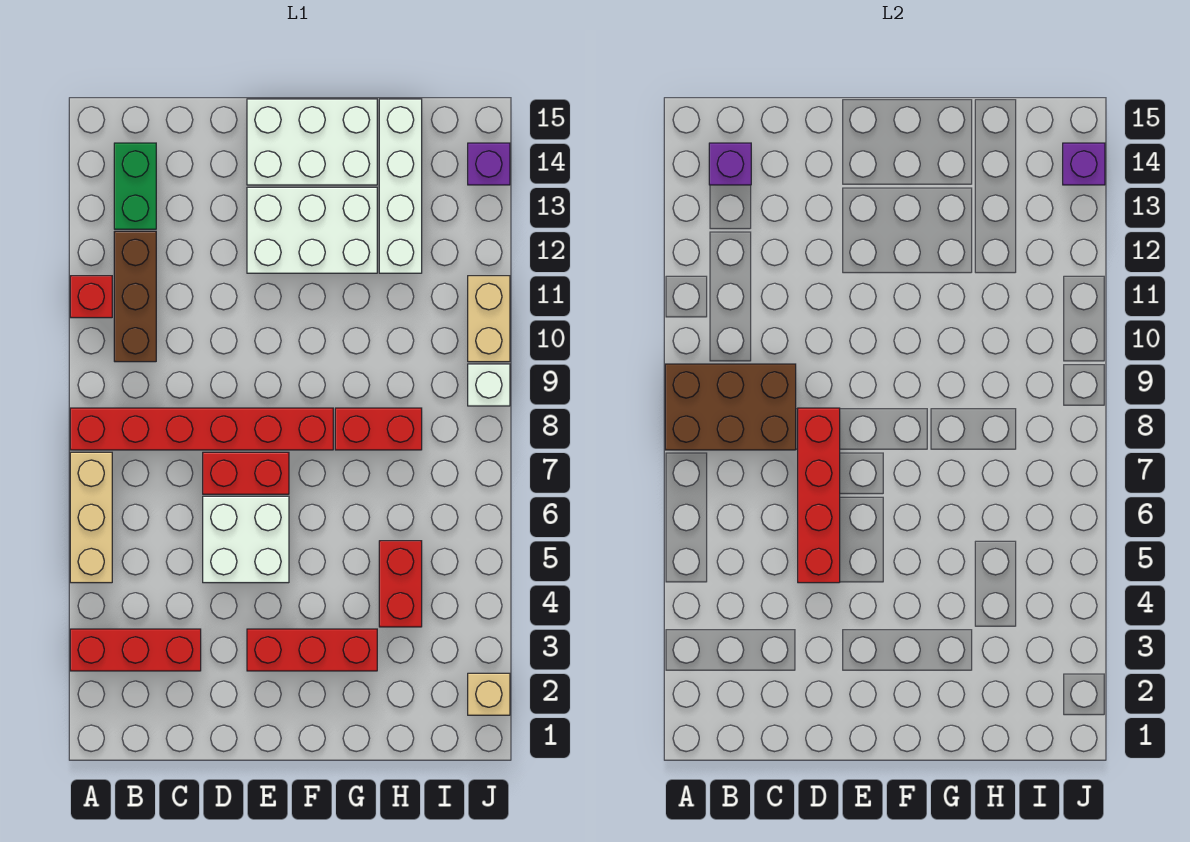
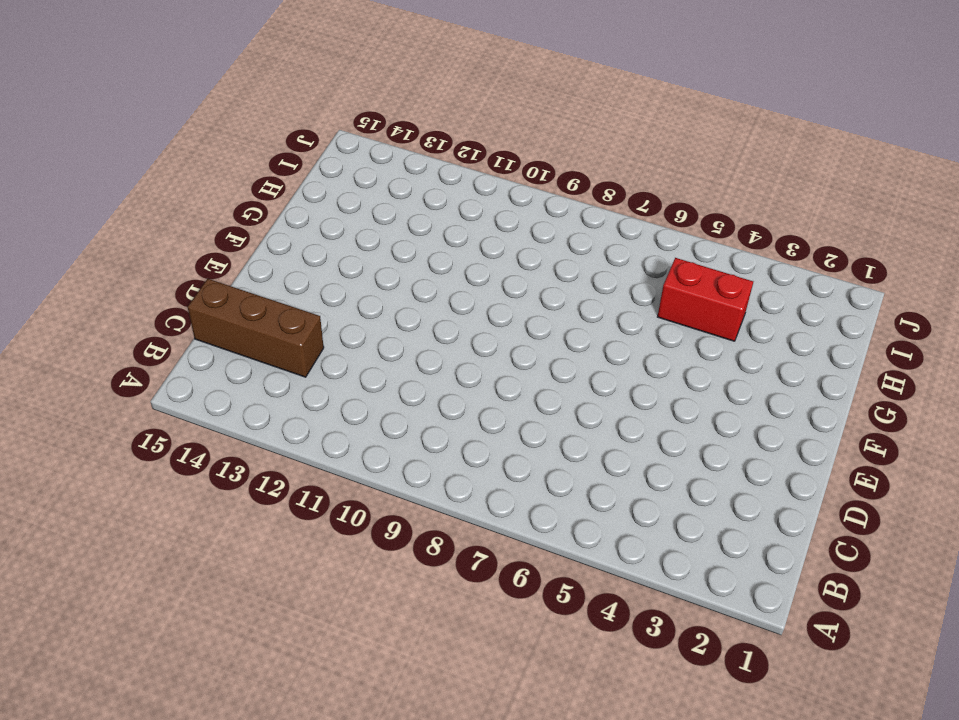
brown brick C13:C15 level 1 -> brown brick B10:B12 level 1
none -> red brick A3:C3 level 1
none -> tan brick A5:A7 level 1
none -> red brick A8:F8 level 1

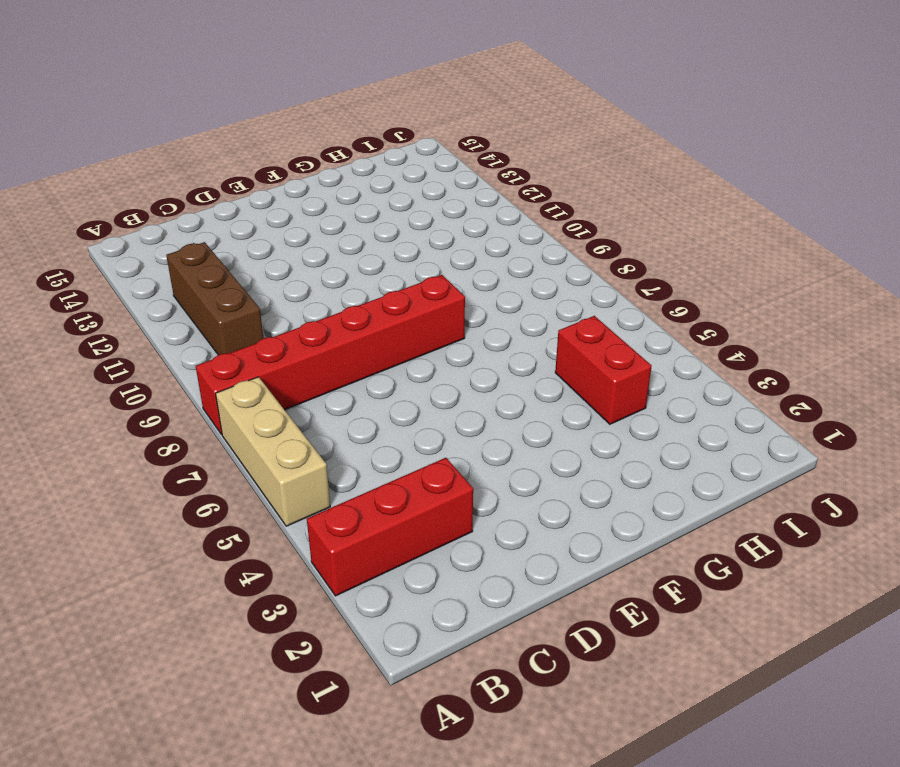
none -> red brick A11 level 1
none -> green brick B13:B14 level 1
none -> white brick D5:E6 level 1

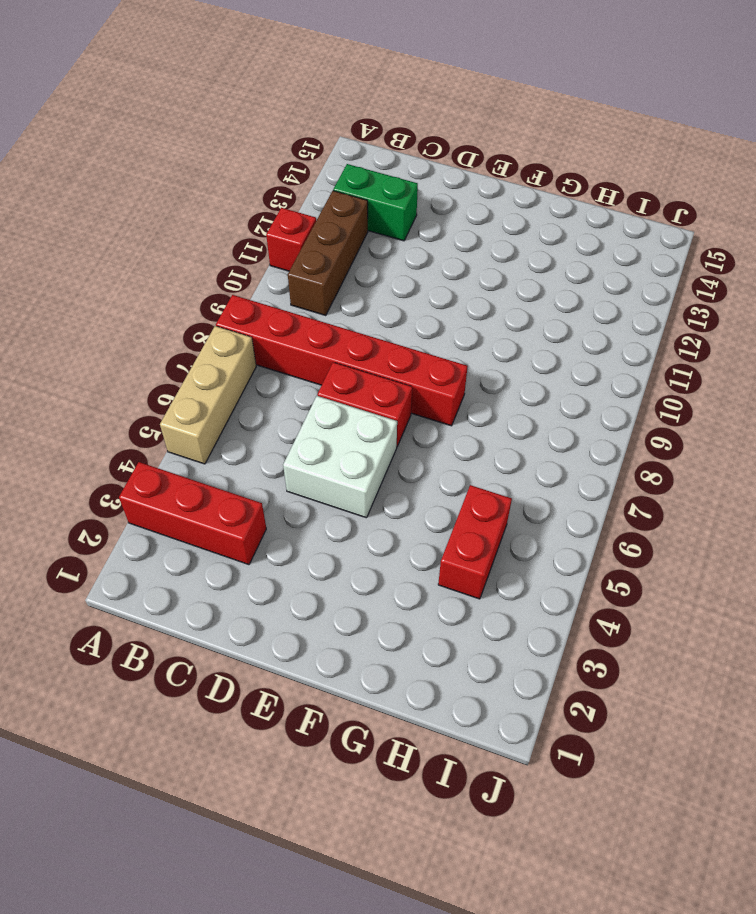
green brick B13:C13 level 1 -> green brick B13:B14 level 1
none -> red brick E3:G3 level 1
none -> white brick E12:G13 level 1
none -> white brick E14:G15 level 1

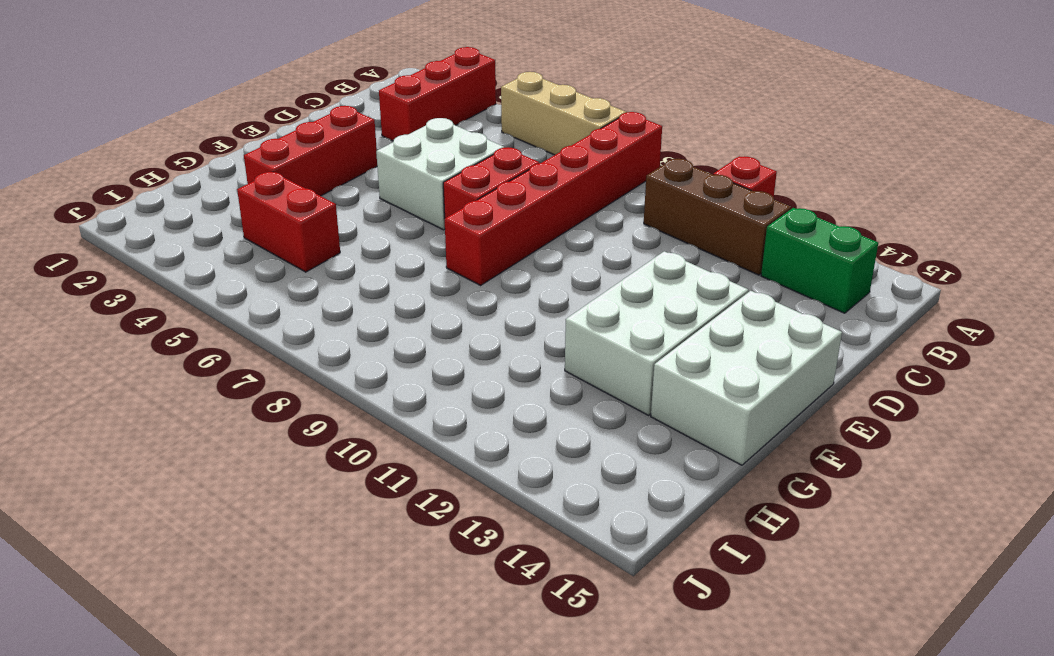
none -> red brick G8:H8 level 1
none -> white brick H12:H15 level 1
none -> tan brick J2 level 1

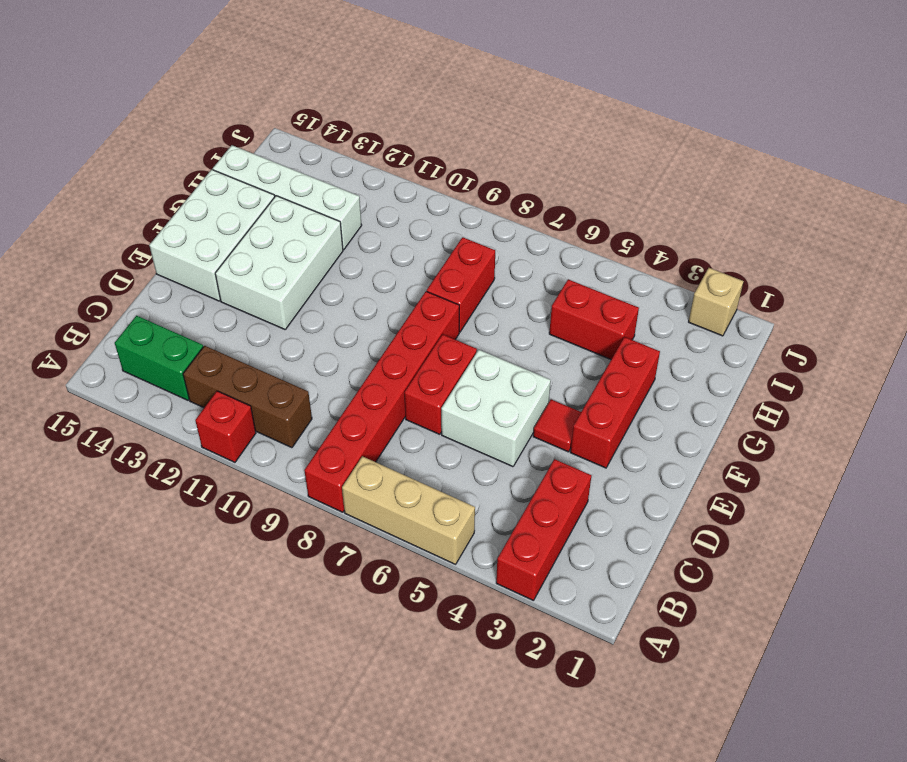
red tile E4 level 1 -> none
none -> white brick J9 level 1
none -> tan brick J10:J11 level 1
none -> purple brick J14 level 1

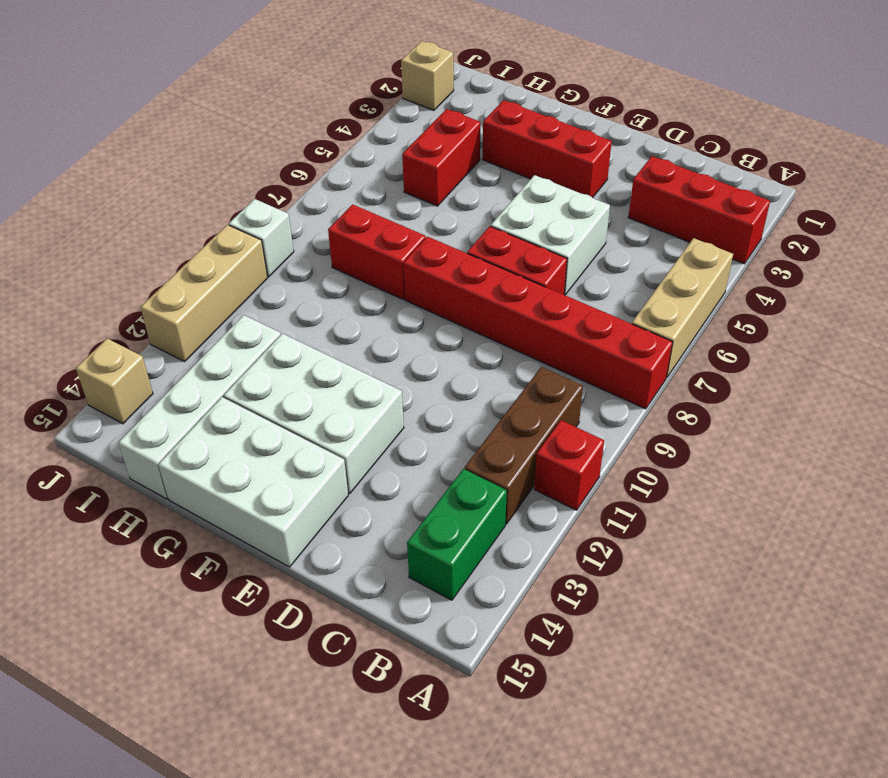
tan brick J10:J12 level 1 -> tan brick J10:J11 level 1
tan brick J14 level 1 -> purple brick J14 level 1
none -> brown brick A8:C9 level 2
none -> purple brick B14 level 2
none -> red brick D5:D8 level 2

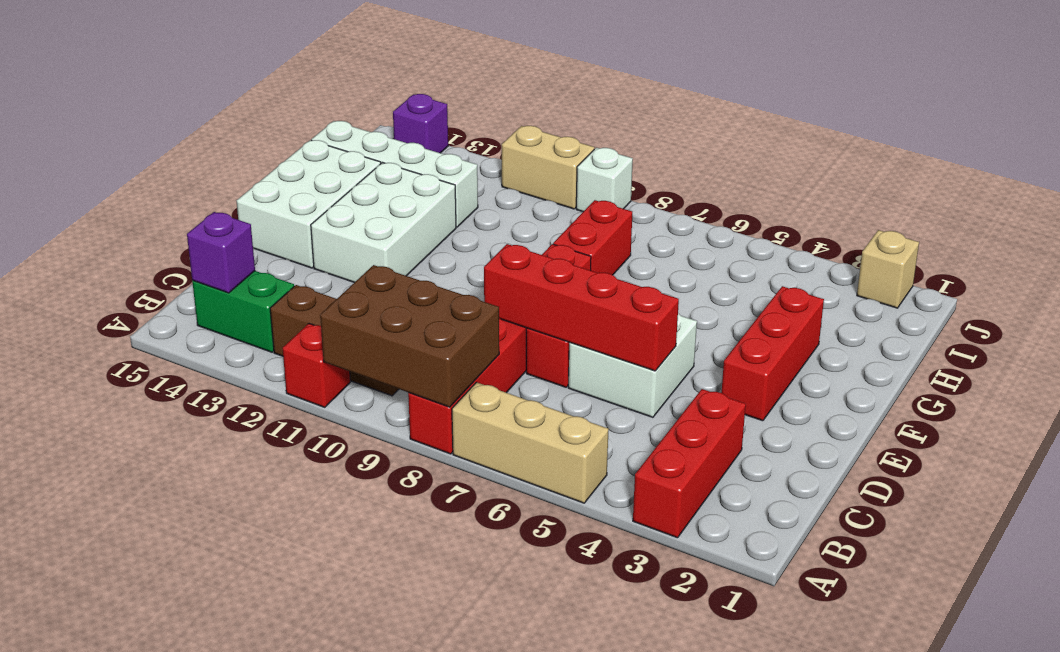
brown brick A8:B10 level 2 -> brown brick A8:C9 level 2
none -> red brick H4:H5 level 1
none -> purple brick J14 level 2

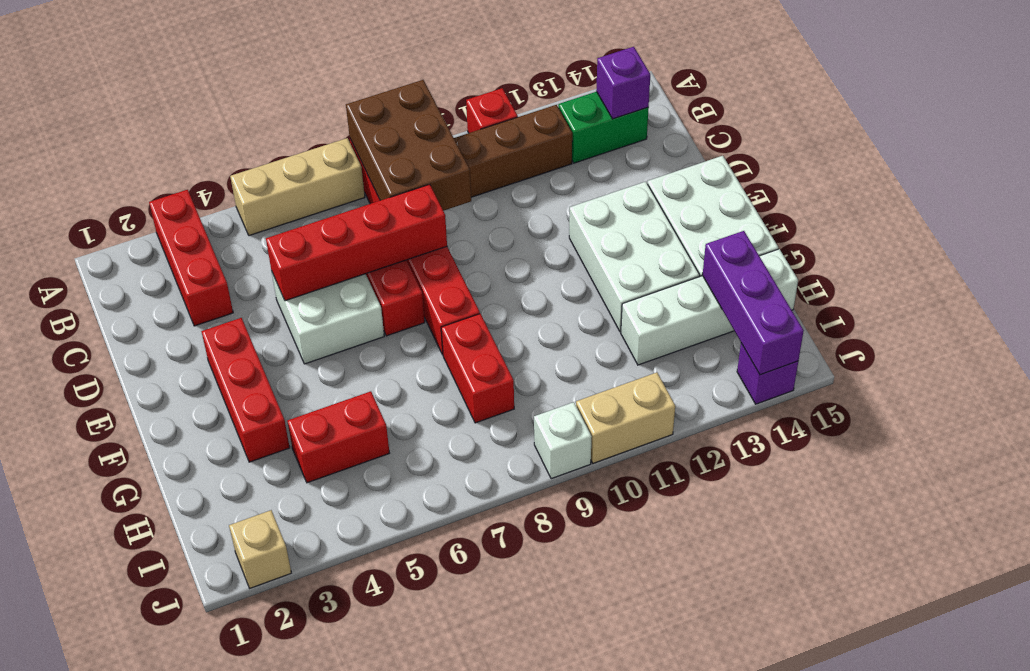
purple brick H14:J14 level 2 -> purple brick J14 level 2

